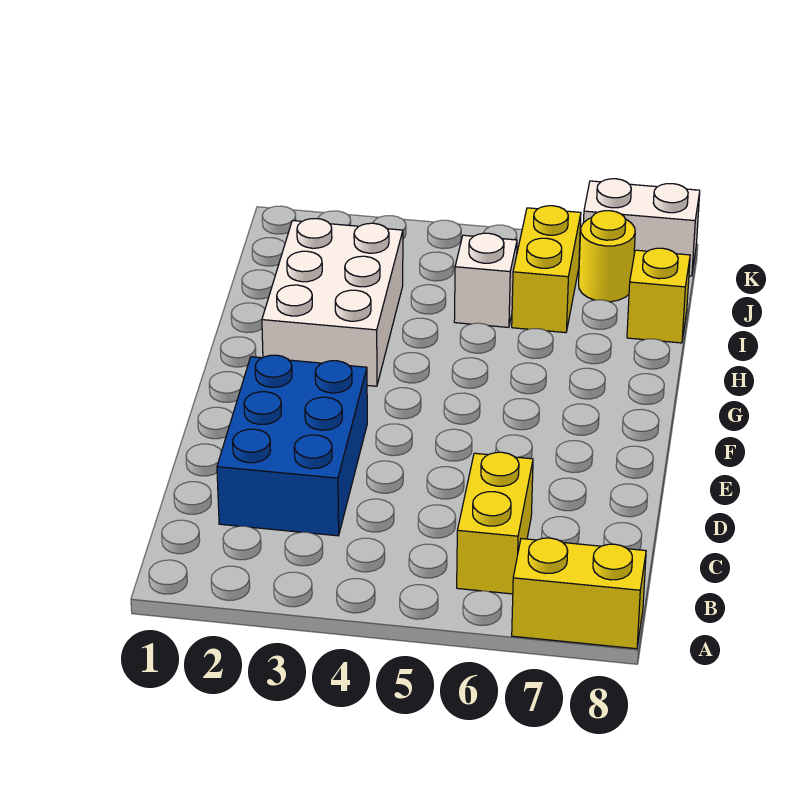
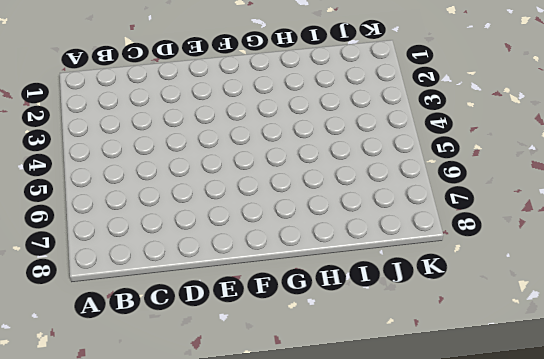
none -> yellow brick A7:A8 level 1
none -> yellow brick B6:C6 level 1

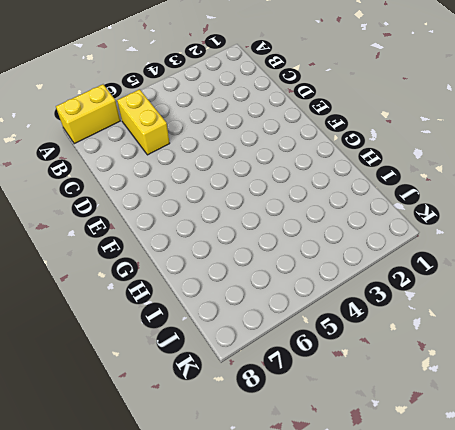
none -> blue brick C2:E3 level 1
none -> white brick G2:I3 level 1

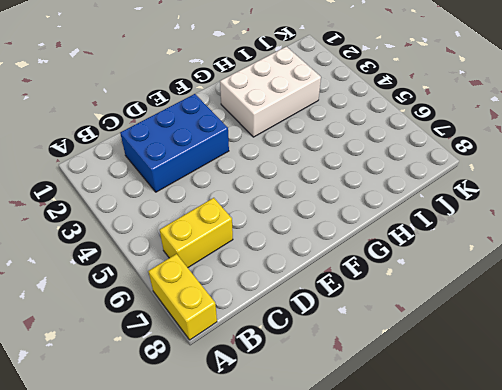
none -> white brick I5 level 1
none -> yellow brick I6:J6 level 1

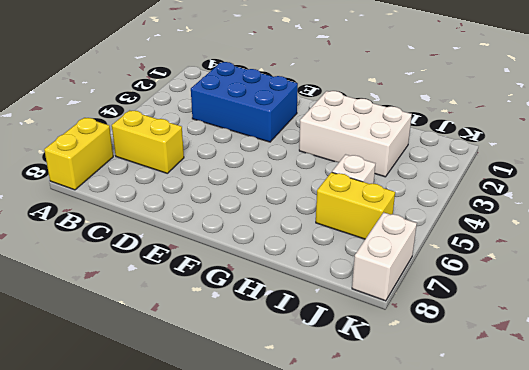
none -> yellow brick I8 level 1
none -> yellow round brick J7 level 1

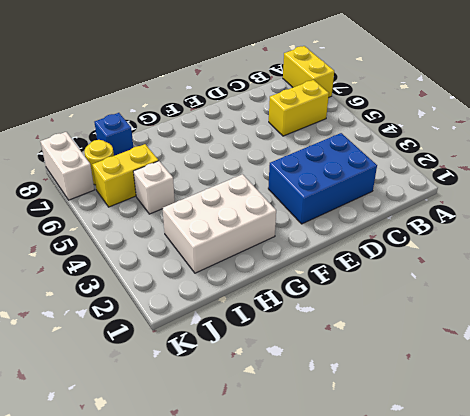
blue brick I8 level 1 -> yellow brick I8 level 1

